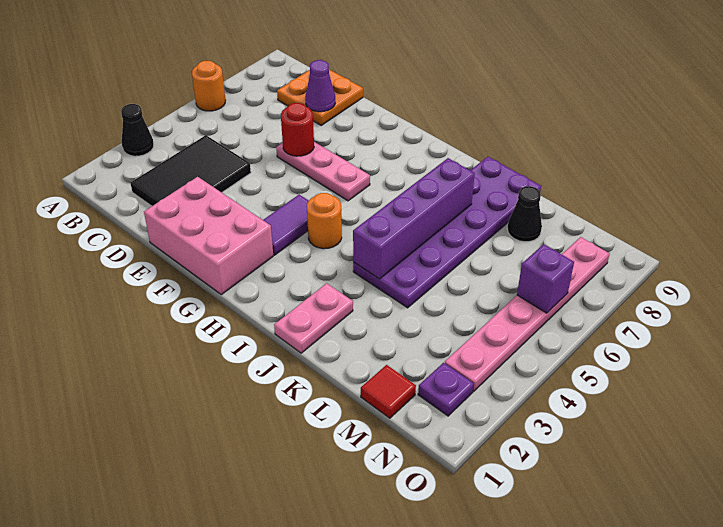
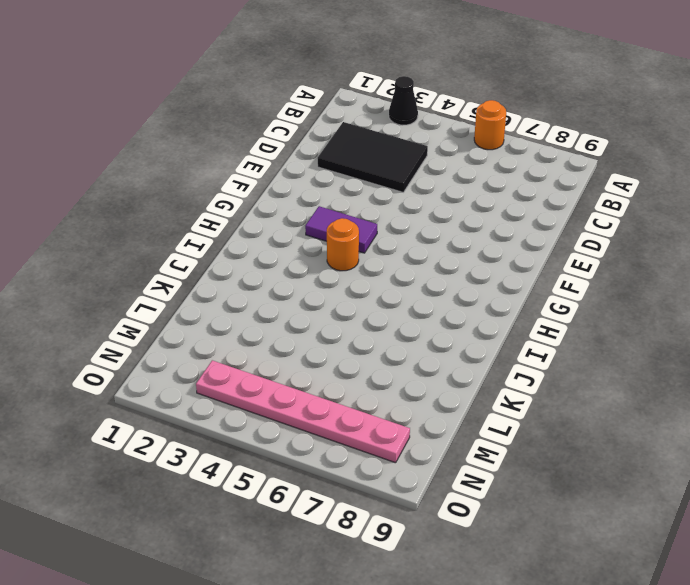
none -> orange plate C8:D9 level 1
none -> pink brick E1:G2 level 1
none -> pink plate E6:G6 level 1

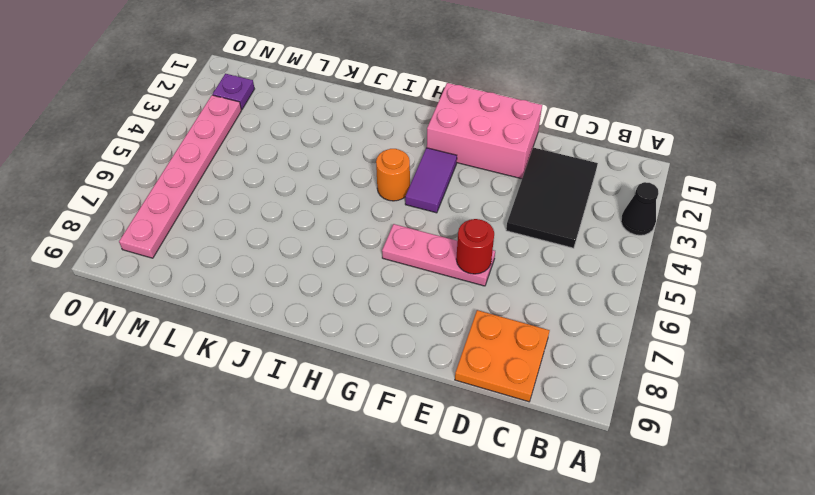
none -> orange round brick A6 level 1
none -> pink plate J1:J2 level 1
none -> purple plate J4:K9 level 1

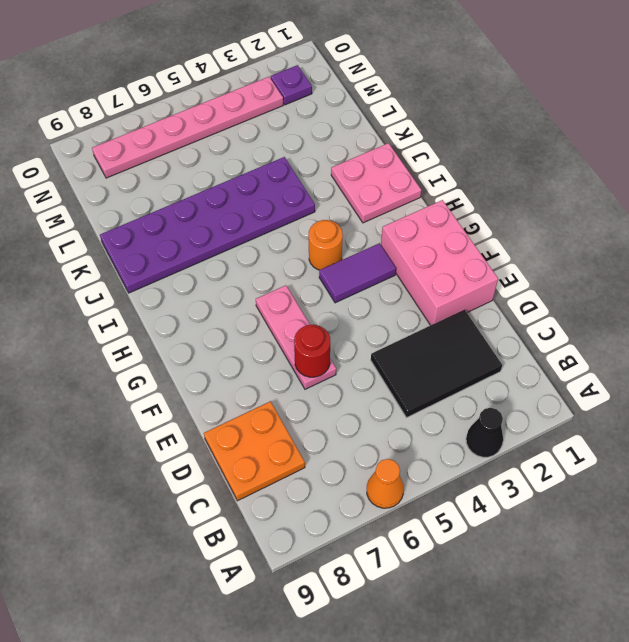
orange cone A6 level 1 -> orange round brick A6 level 1
pink plate I1:J2 level 1 -> pink plate J1:J2 level 1
none -> black cone L8 level 1
none -> red tile M1 level 1
none -> purple cone D8 level 2

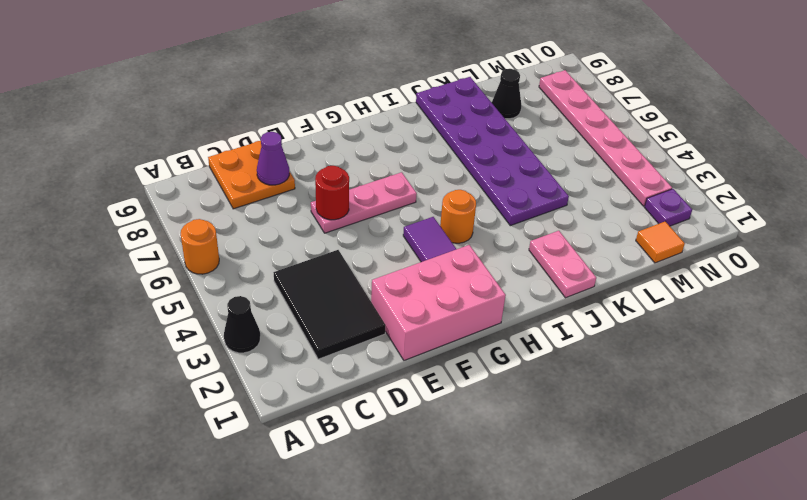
orange tile M1 level 1 -> red tile M1 level 1
none -> purple brick J4:J7 level 2
none -> purple brick N6 level 2

